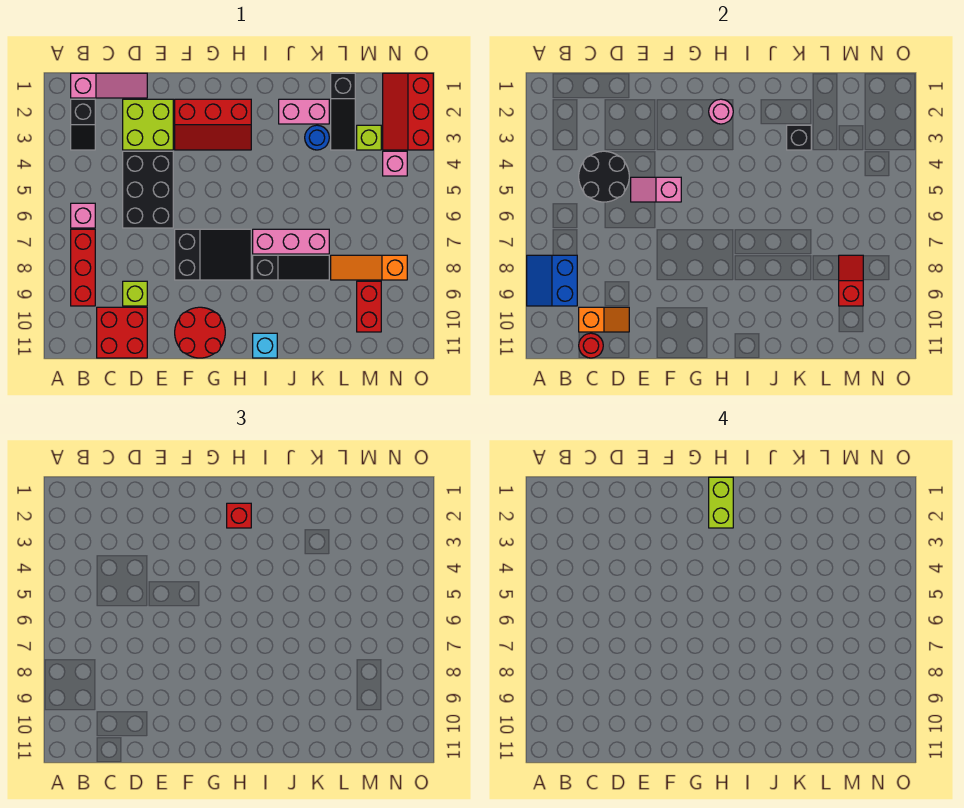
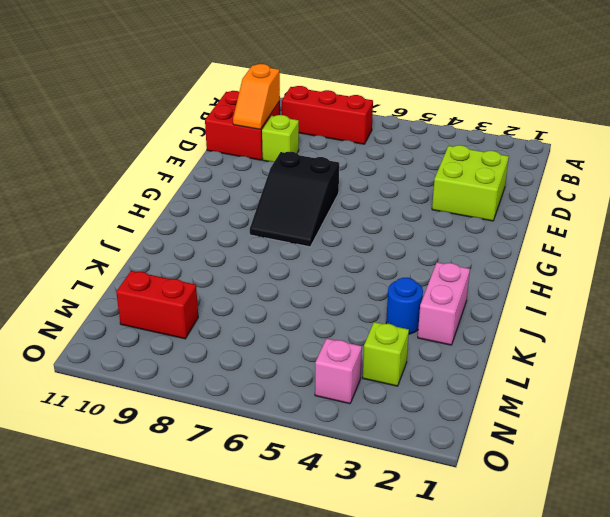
none -> pink slope B1:D1 level 1 top B
none -> black slope B2:B3 level 1 top 2
none -> pink brick B6 level 1
none -> black brick D4:E6 level 1

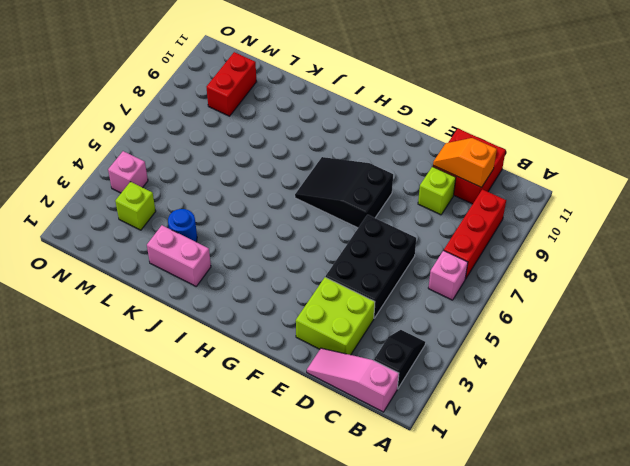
none -> red slope F2:H3 level 1 top 2
none -> red round brick F10:G11 level 1
none -> pink brick I7:K7 level 1
none -> black slope I8:K8 level 1 top I

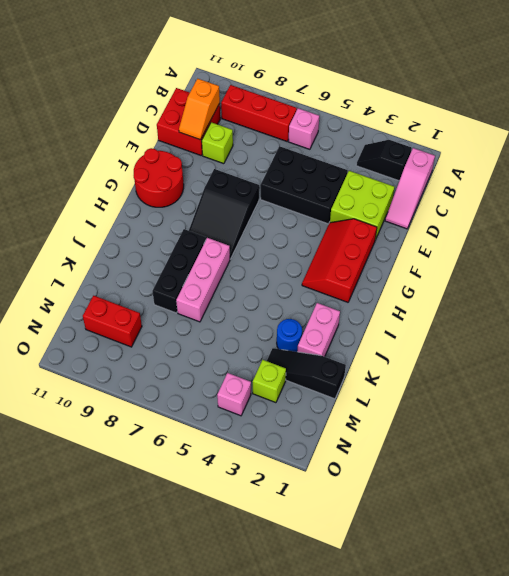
black brick I8:K8 level 1 -> black slope I8:K8 level 1 top I
none -> cyan brick I11 level 1
none -> orange slope L8:N8 level 1 top N
none -> red slope N1:O3 level 1 top O
none -> blue slope A8:B9 level 2 top B

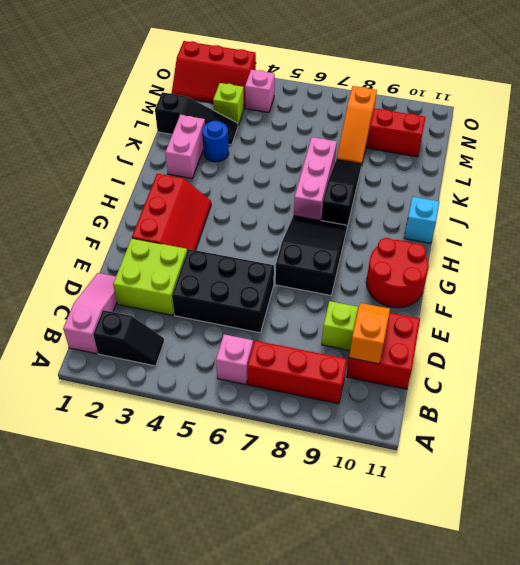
none -> blue slope A8:B9 level 2 top B
none -> black round brick C4:D5 level 2
none -> red round brick C11 level 2
none -> pink slope E5:F5 level 2 top F

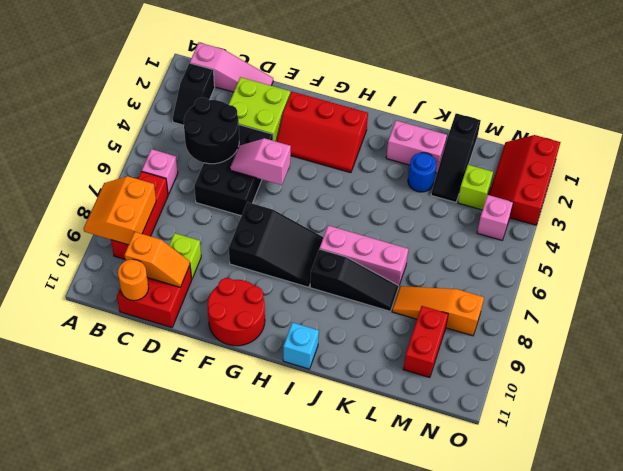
orange slope A8:B9 level 2 top B -> blue slope A8:B9 level 2 top B
orange round brick C11 level 2 -> red round brick C11 level 2
none -> pink round brick H2 level 2
none -> black brick K3 level 2
none -> red slope M8:M9 level 2 top 9
none -> red brick H2 level 3

